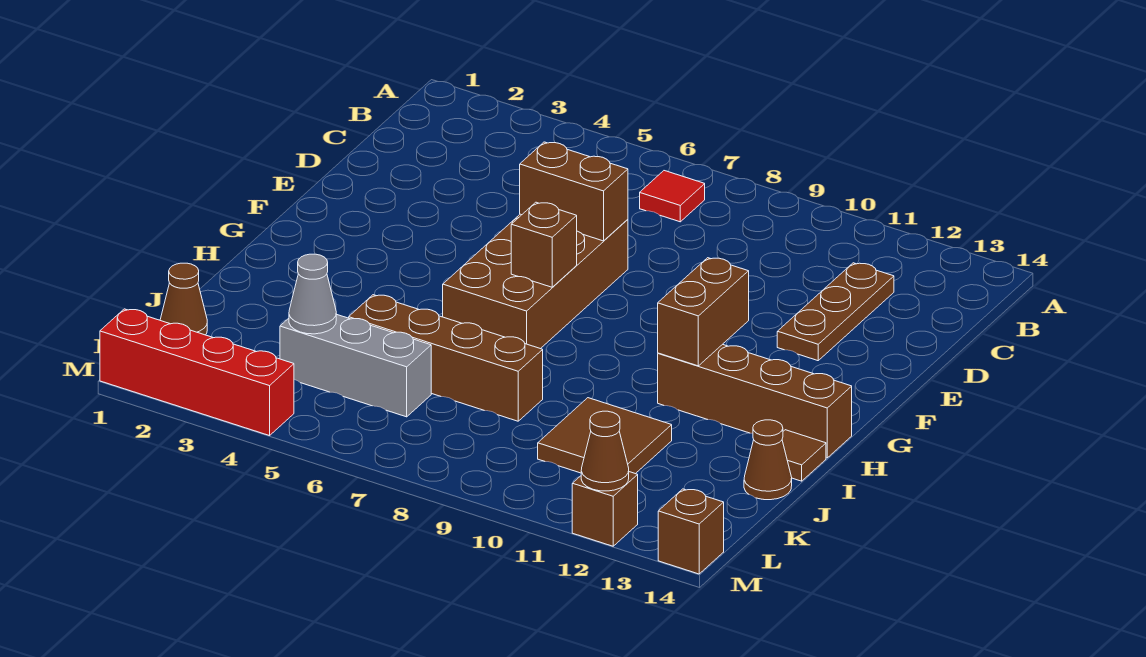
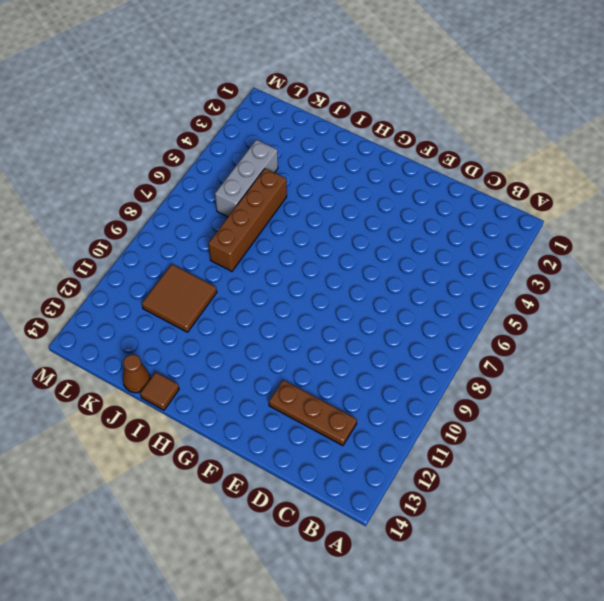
none -> red tile B7 level 1
none -> brown brick E6:H7 level 1
none -> brown brick H11:H14 level 1

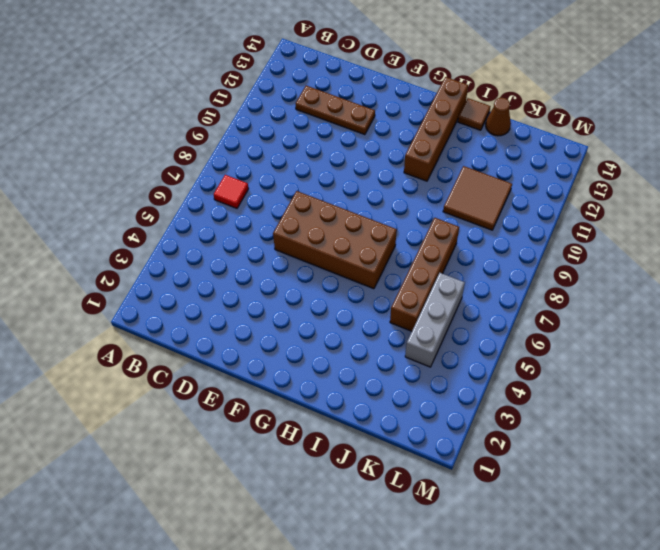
none -> brown cone K1 level 1
none -> red brick M1:M4 level 1
none -> brown brick M12 level 1

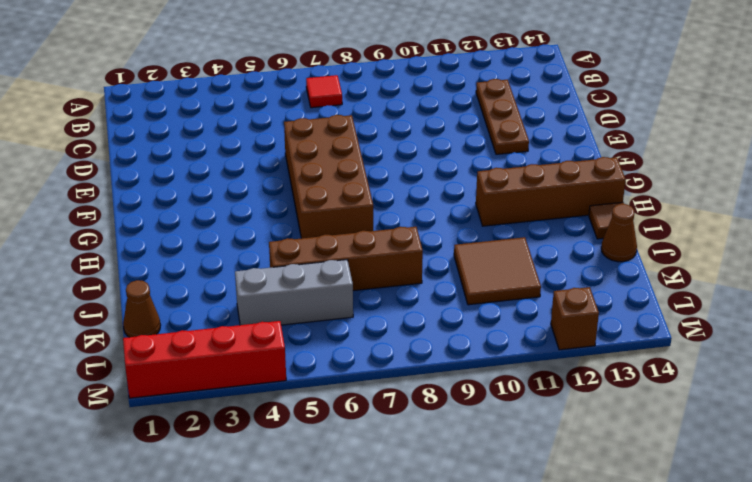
none -> brown brick M14 level 1
none -> brown brick E6:E7 level 2
none -> brown brick G7 level 2

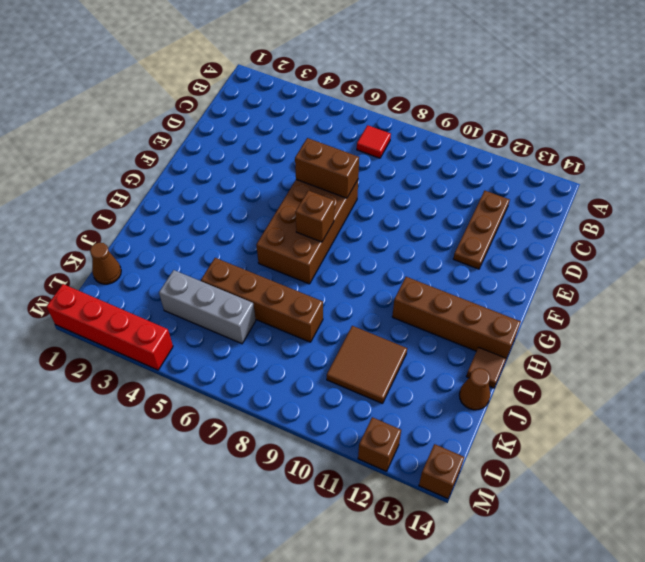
none -> brown brick G11:H11 level 2
none -> grey cone K4 level 2
none -> brown cone M12 level 2

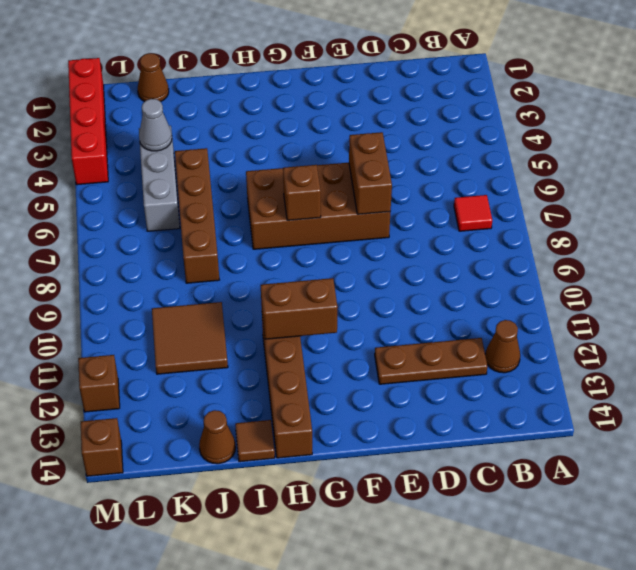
brown cone B12 level 1 -> brown cone M12 level 2

